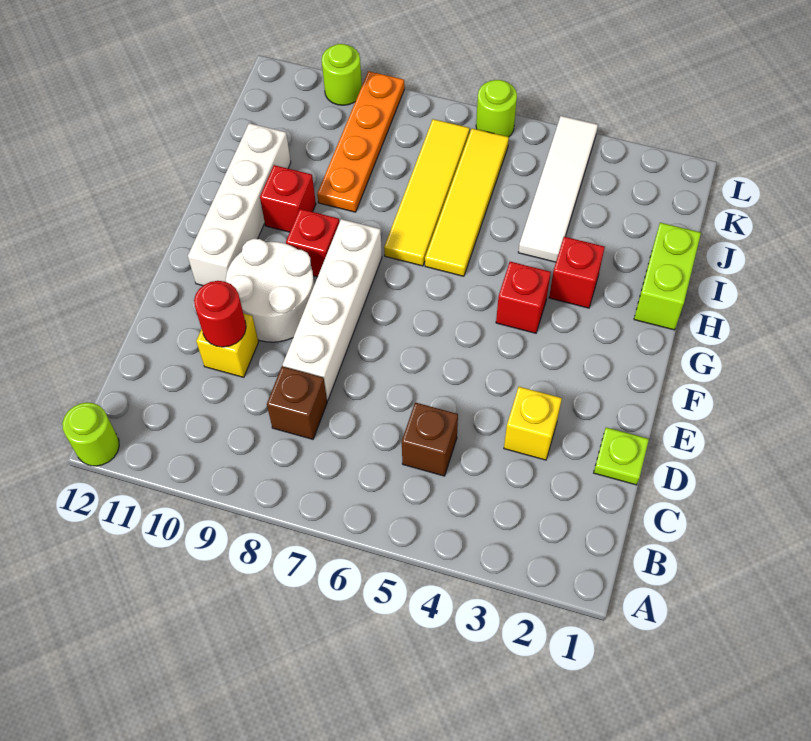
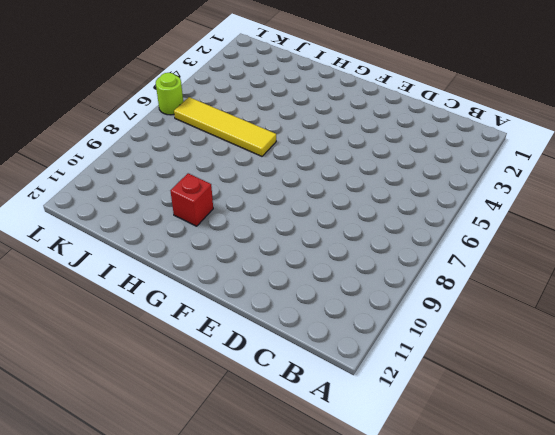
none -> lime round brick A12 level 1
none -> brown brick C5 level 1
none -> brown brick C8 level 1

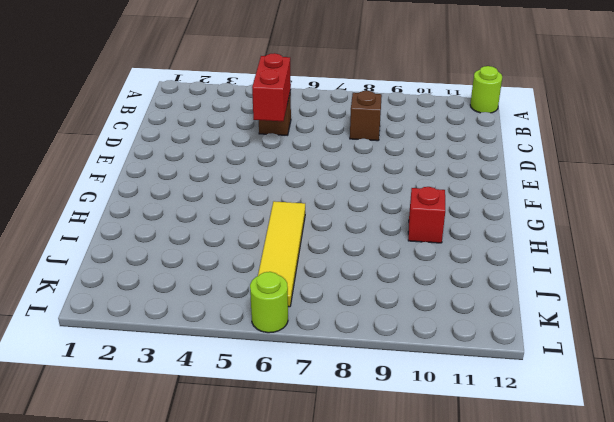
red brick C5:D5 level 2 -> none
none -> lime plate D1 level 1
none -> yellow brick D3 level 1
none -> white brick D8:G8 level 1

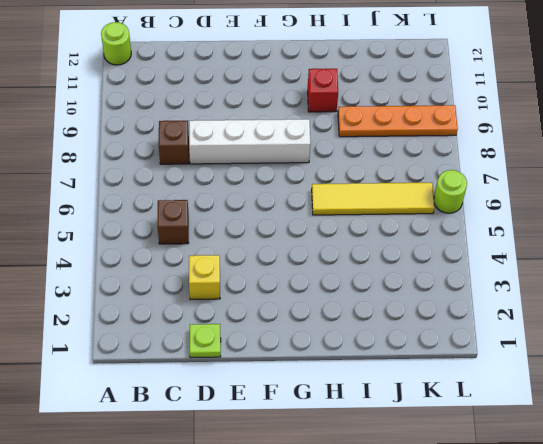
none -> yellow brick D10 level 1
none -> white round brick E9:F10 level 1
none -> white brick F11:I11 level 1

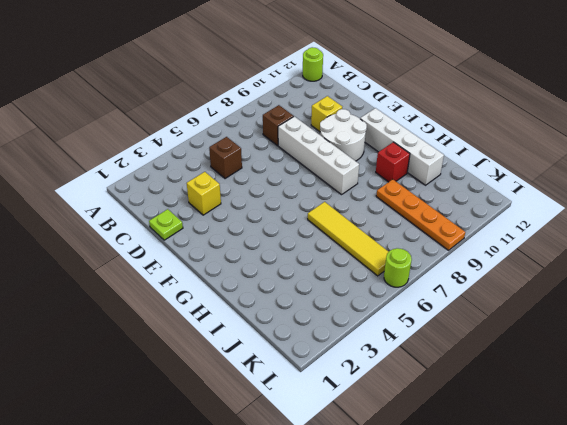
none -> red brick G4 level 1
none -> red brick G9 level 1
none -> lime brick H1:I1 level 1

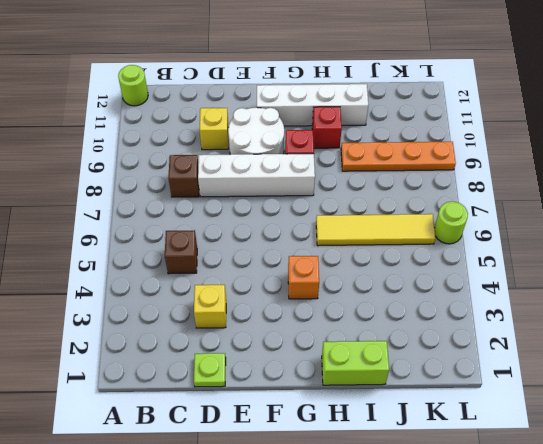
orange brick G4 level 1 -> red brick G4 level 1
none -> red brick H3 level 1
none -> yellow tile H7:K7 level 1
none -> white tile I4:L4 level 1

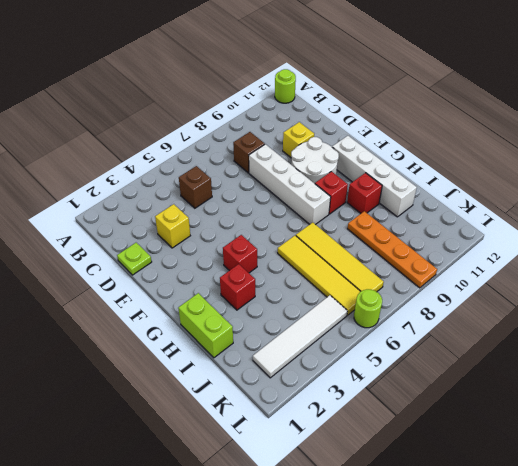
white tile K2:K5 level 1 -> white tile I4:L4 level 1
none -> lime round brick L10 level 1
none -> red round brick D10 level 2

